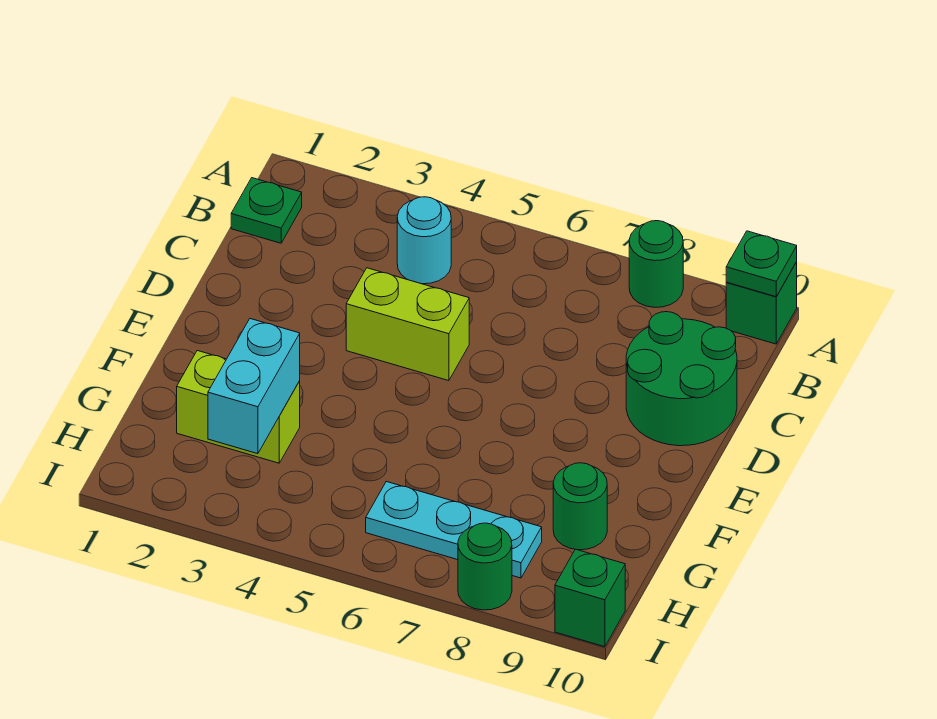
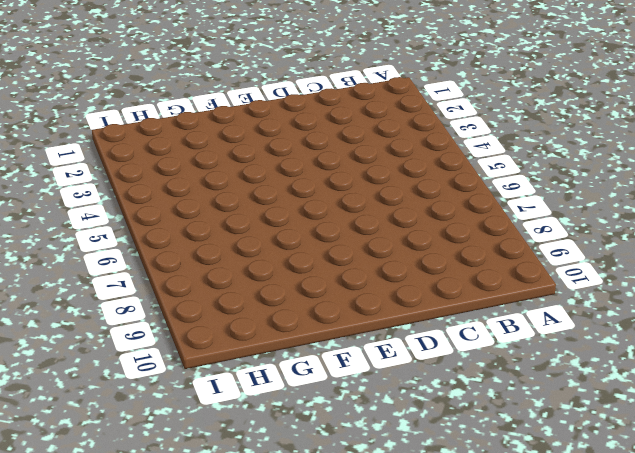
none -> green round brick A8 level 1
none -> green brick A10 level 1
none -> green plate B1 level 1

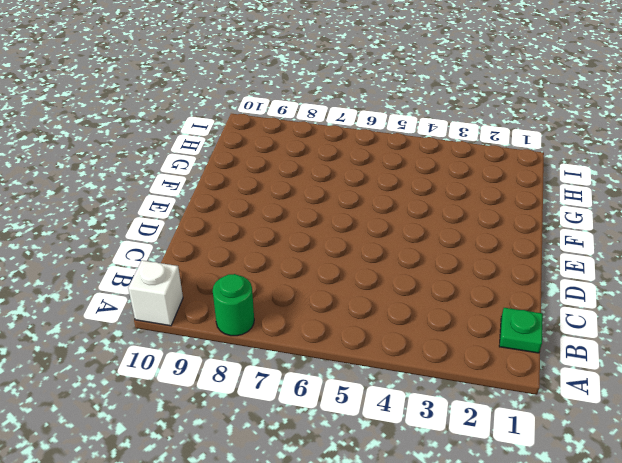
white brick A10 level 1 -> green brick A10 level 1
none -> cyan round brick B4 level 1
none -> green round brick C9:D10 level 1
none -> lime brick D4:D5 level 1

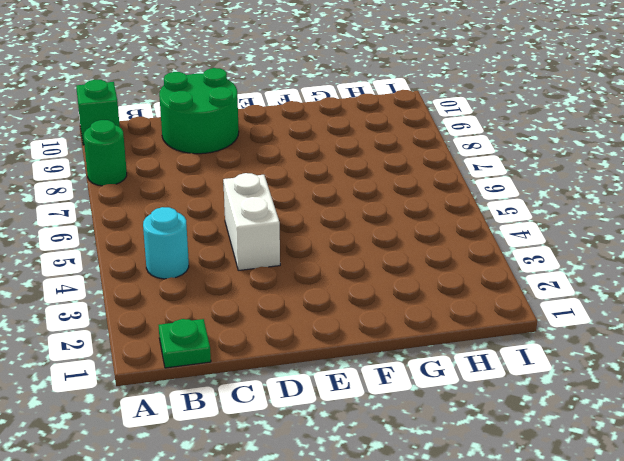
white brick D4:D5 level 1 -> lime brick D4:D5 level 1
none -> lime brick G2:G3 level 1
none -> green round brick G9 level 1
none -> cyan plate H6:H8 level 1

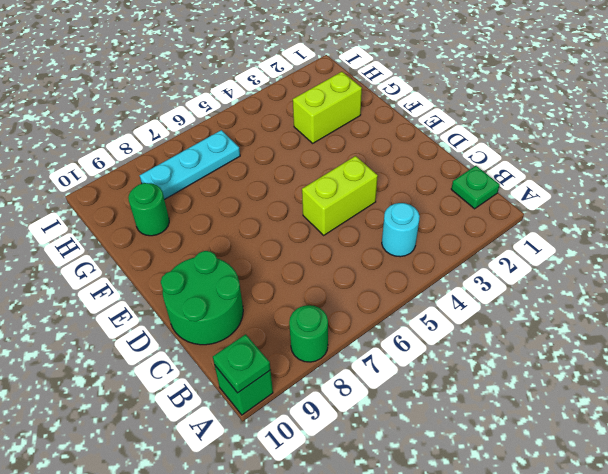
none -> green round brick I8 level 1
none -> green brick I10 level 1
none -> cyan brick G3:H3 level 2

